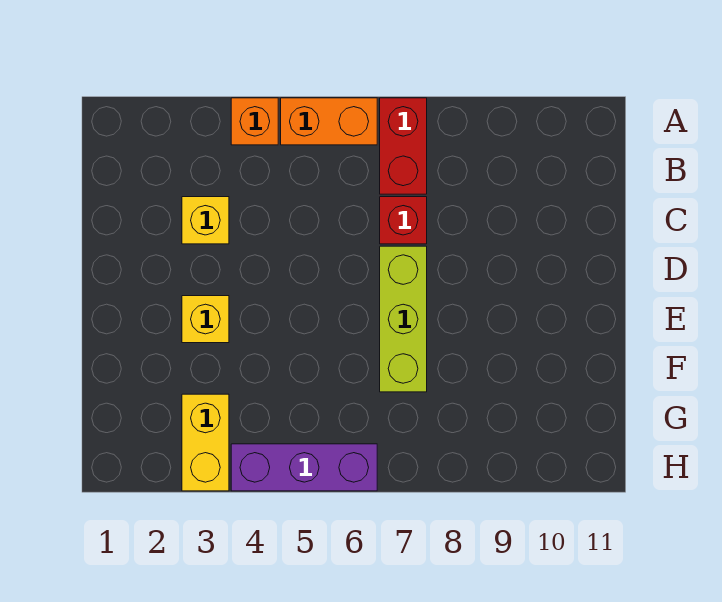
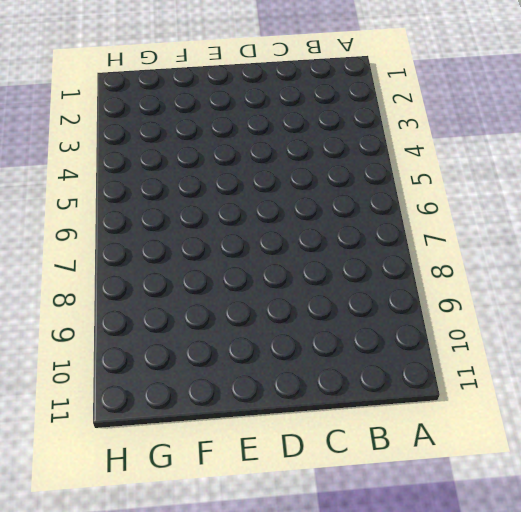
none -> orange brick A4 level 1
none -> orange brick A5:A6 level 1

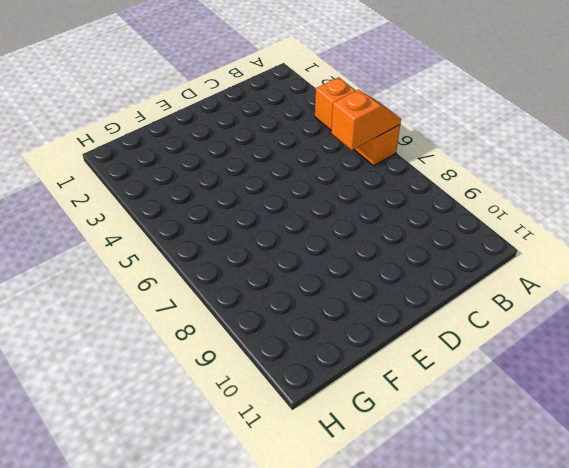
orange slope A6:B6 level 2 top B -> none
none -> red brick A7:B7 level 1
none -> yellow brick C3 level 1

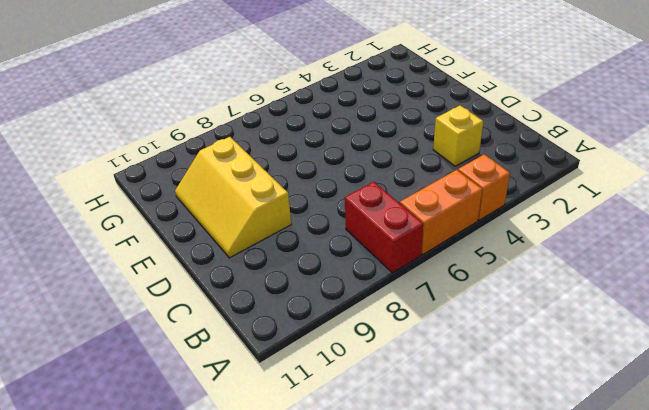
yellow slope D9:F10 level 1 top 9 -> none
none -> red brick C7 level 1
none -> lime brick D7:F7 level 1

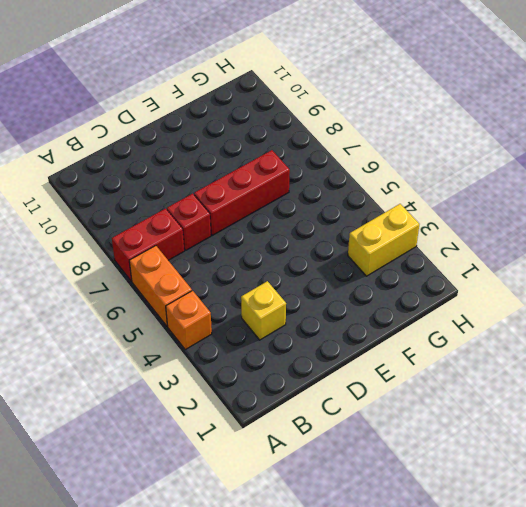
red brick D7:F7 level 1 -> lime brick D7:F7 level 1
none -> yellow brick E3 level 1
none -> purple brick H4:H6 level 1

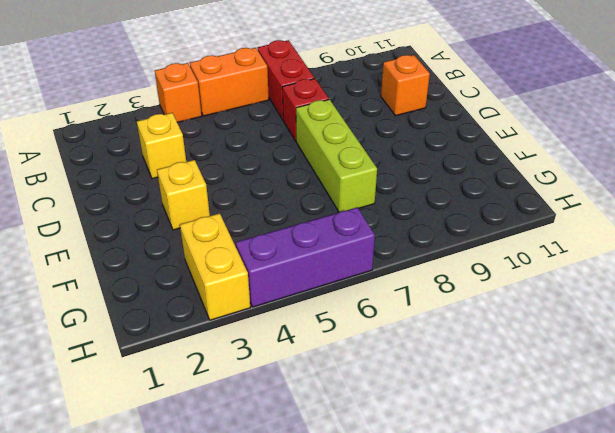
orange brick C10 level 1 -> none

